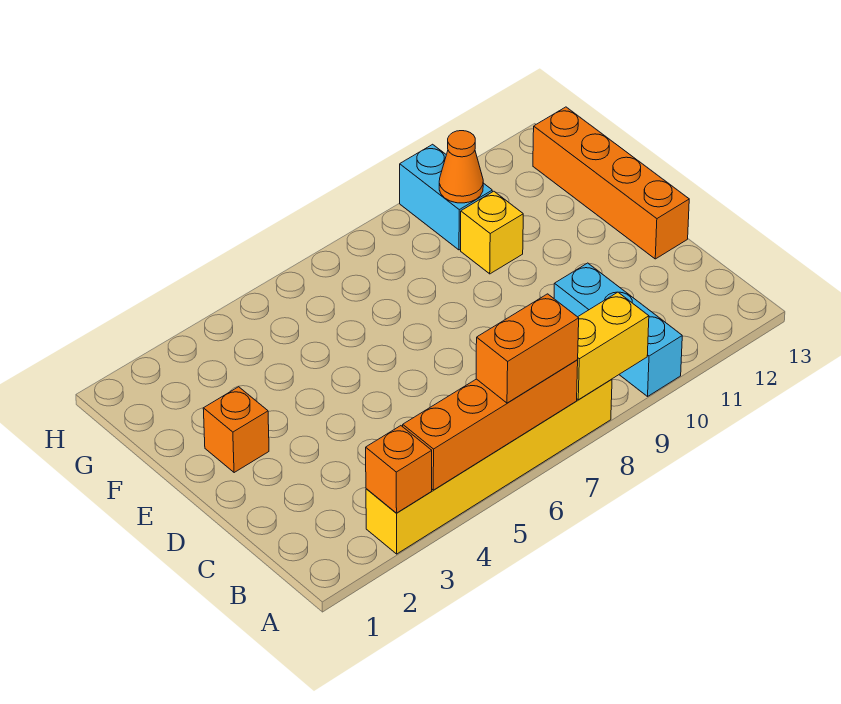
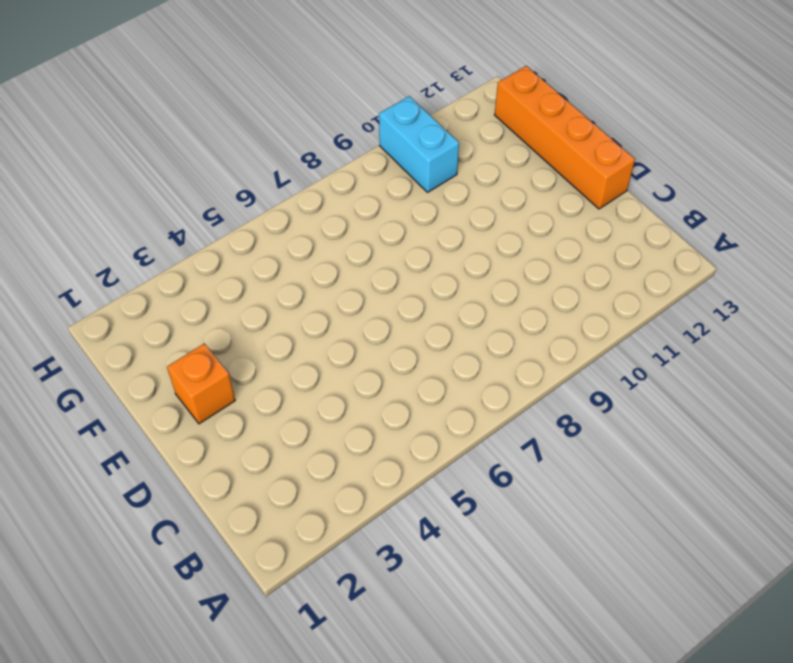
none -> yellow brick A3:A8 level 1
none -> cyan brick A10:C10 level 1

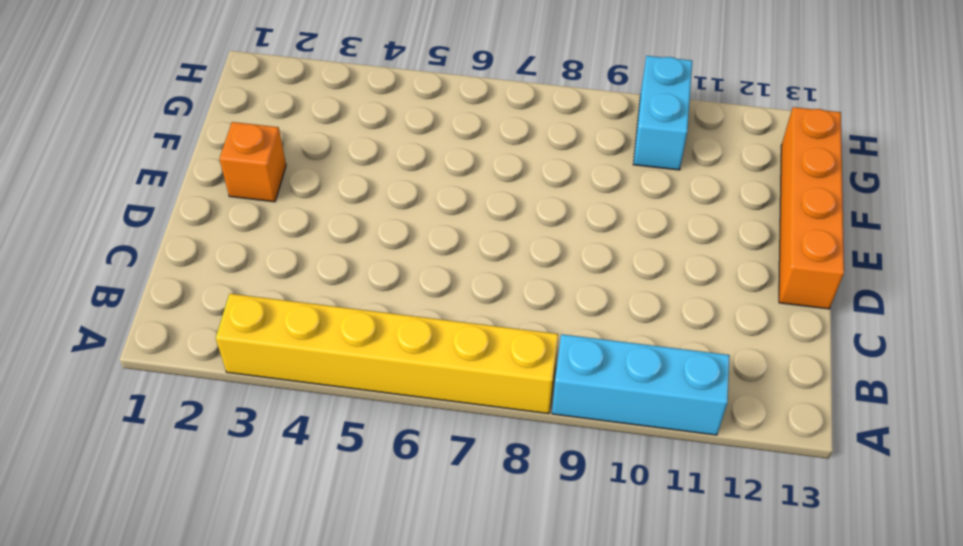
cyan brick A9:A11 level 1 -> cyan brick A10:C10 level 1
none -> yellow brick F10 level 1
none -> orange brick A3 level 2

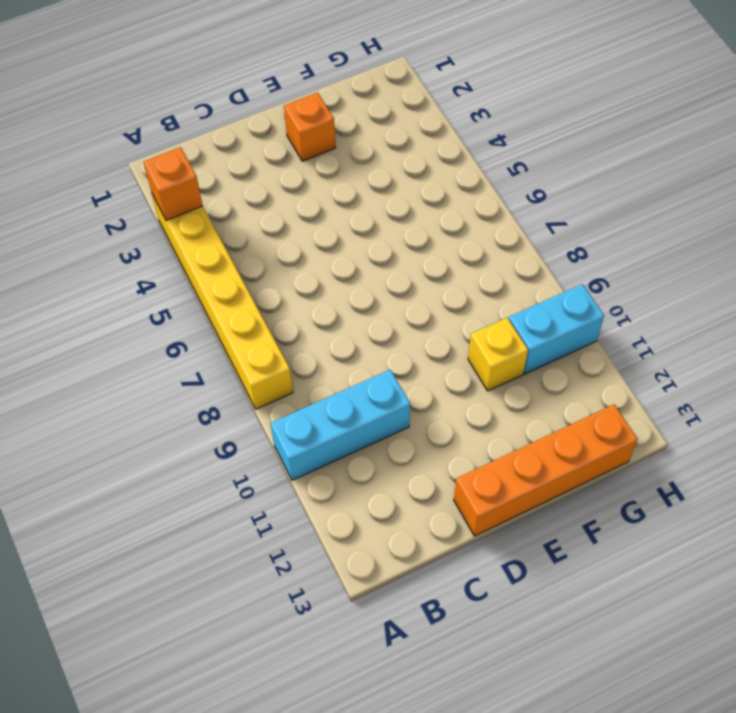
none -> orange brick A4:A7 level 2
none -> yellow brick A8:A9 level 2

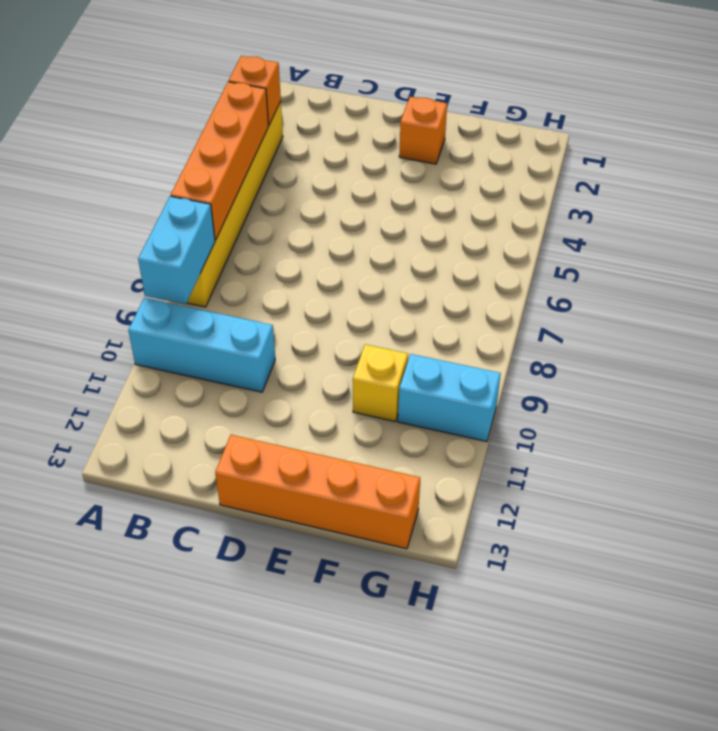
cyan brick A8:A9 level 2 -> yellow brick A8:A9 level 2
none -> orange cone G10 level 2
none -> orange brick A6:A7 level 3

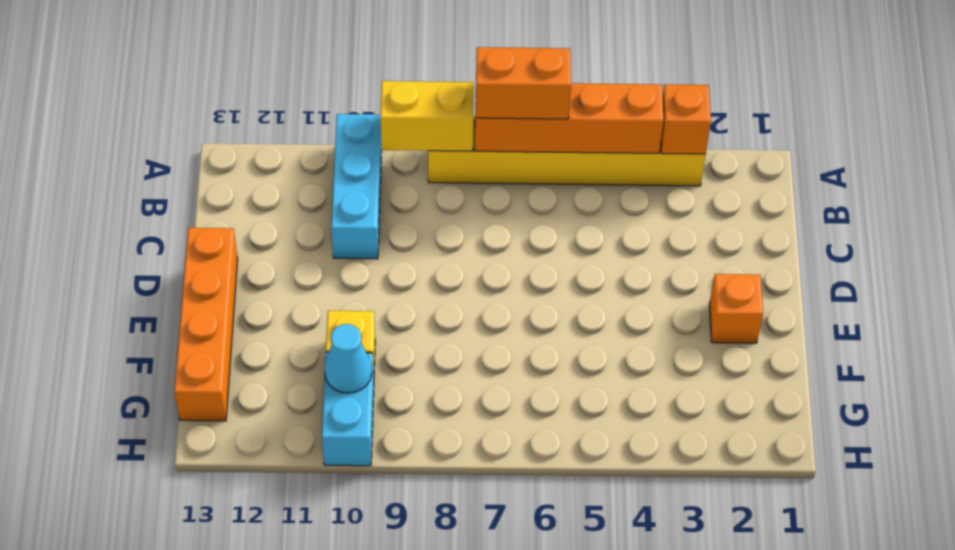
cyan cone G10 level 2 -> orange cone G10 level 2

